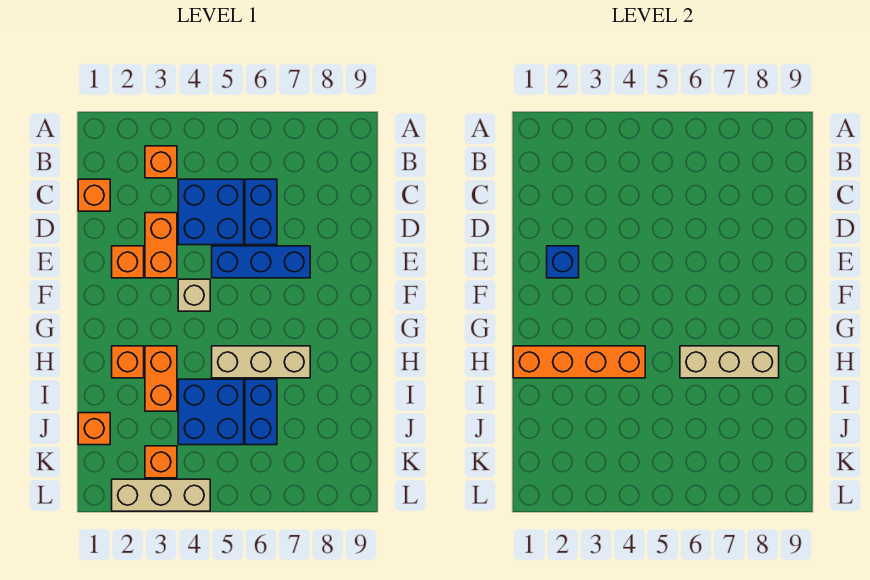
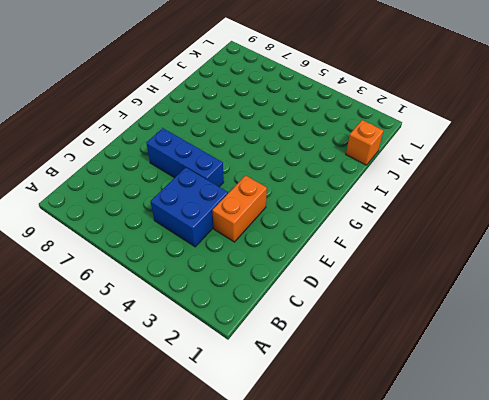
none -> orange brick B3 level 1
none -> orange brick C1 level 1
none -> blue brick C6:D6 level 1

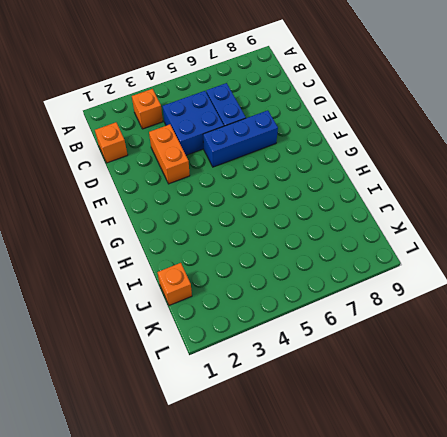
none -> orange brick E2 level 1
none -> tan brick F4 level 1
none -> orange brick H2 level 1

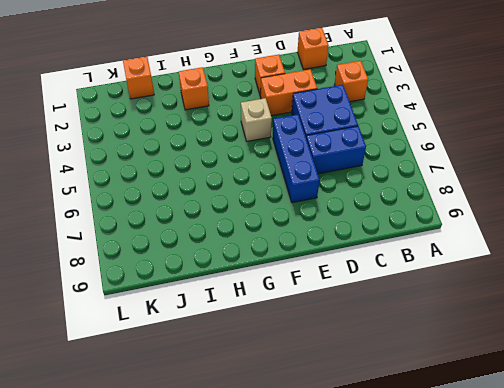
none -> orange brick H3:I3 level 1
none -> tan brick H5:H7 level 1
none -> blue brick I4:J5 level 1

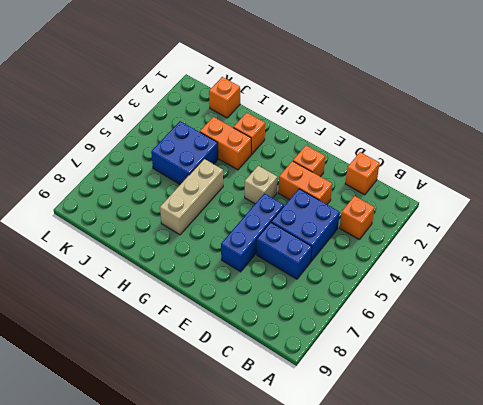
none -> blue brick I6:J6 level 1
none -> orange brick K3 level 1
none -> tan brick L2:L4 level 1

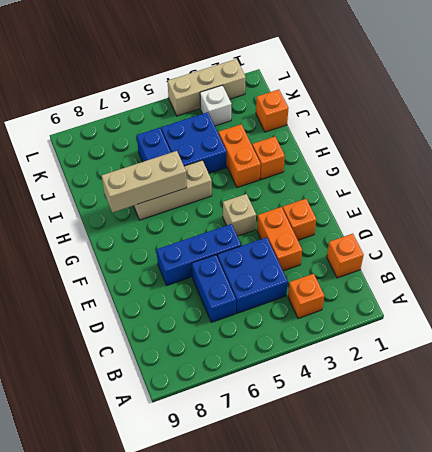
white brick K3 level 1 -> orange brick K3 level 1
none -> blue brick E2 level 2
none -> orange brick H1:H4 level 2

